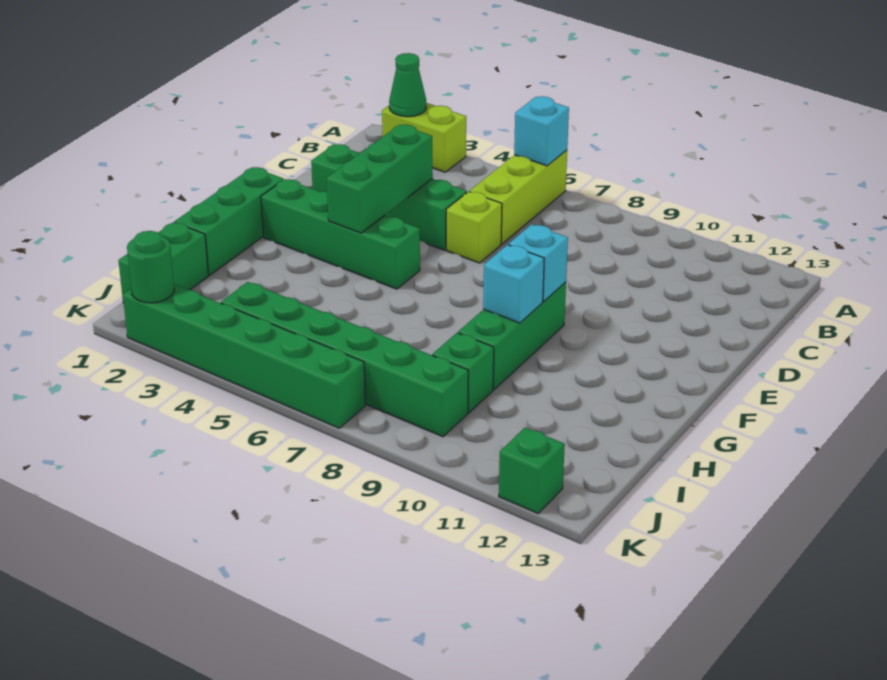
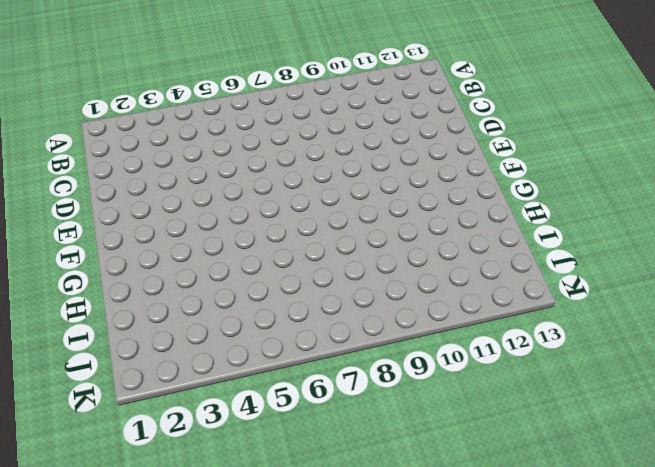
none -> lime brick A2:A3 level 1
none -> lime brick A6:C6 level 1
none -> green brick D2:D5 level 1

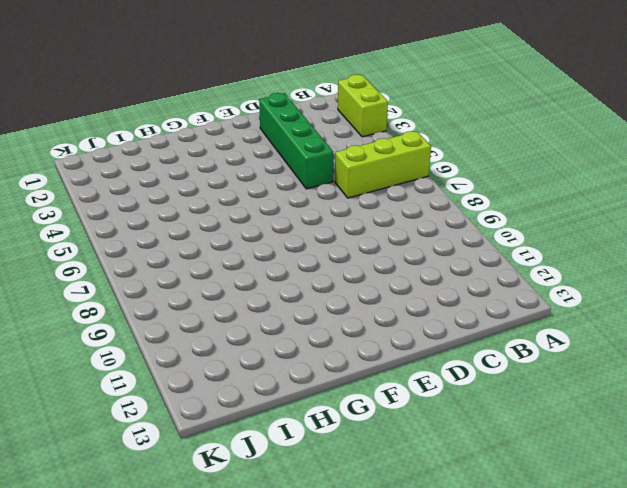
none -> lime brick D6 level 1
none -> green brick F1:H1 level 1
none -> green brick F2:F5 level 1

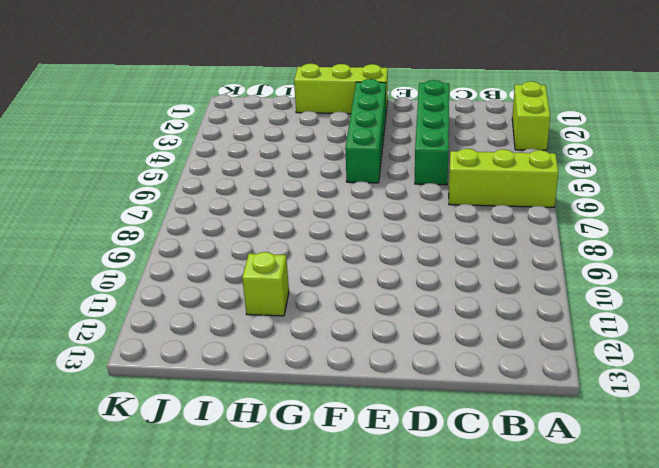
lime brick F1:H1 level 1 -> green brick F1:H1 level 1
lime brick H11 level 1 -> lime brick D6 level 1
none -> green brick F9:H9 level 1
none -> green brick I1:J1 level 1
none -> green brick I9 level 1

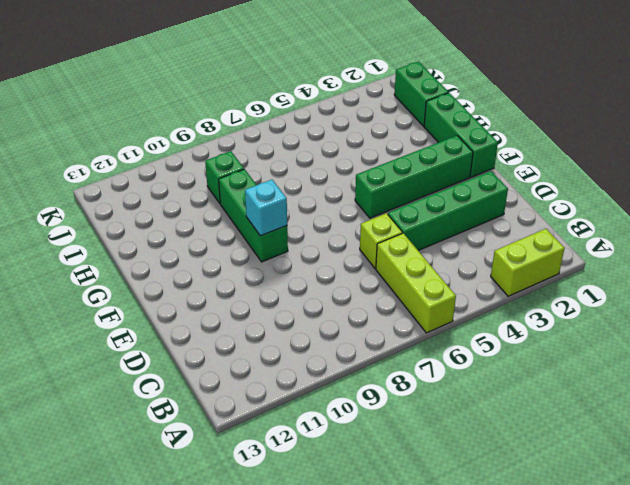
none -> green brick J4:J9 level 1
none -> green brick K2:K7 level 1
none -> green brick K12 level 1

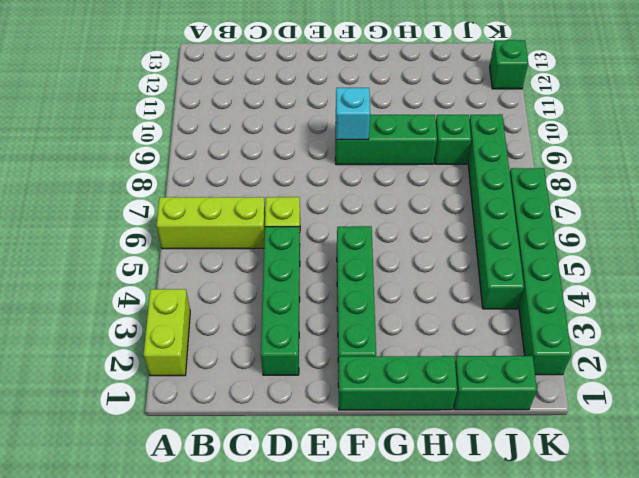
none -> green cone A2 level 2
none -> cyan brick A6 level 2
none -> green brick D4:F4 level 2

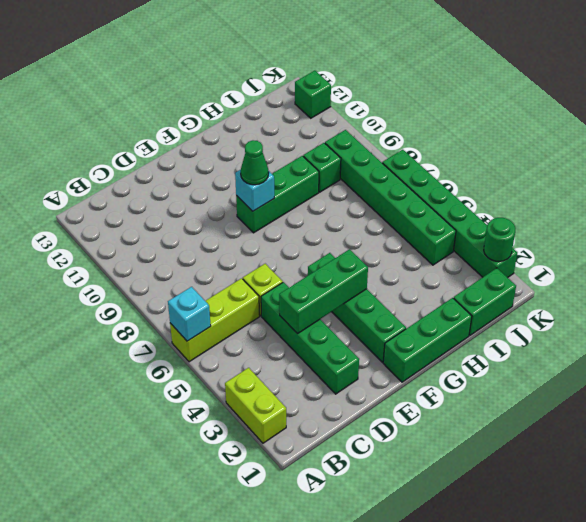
green cone F9 level 3 -> green cone A2 level 2
none -> cyan brick G9 level 2

